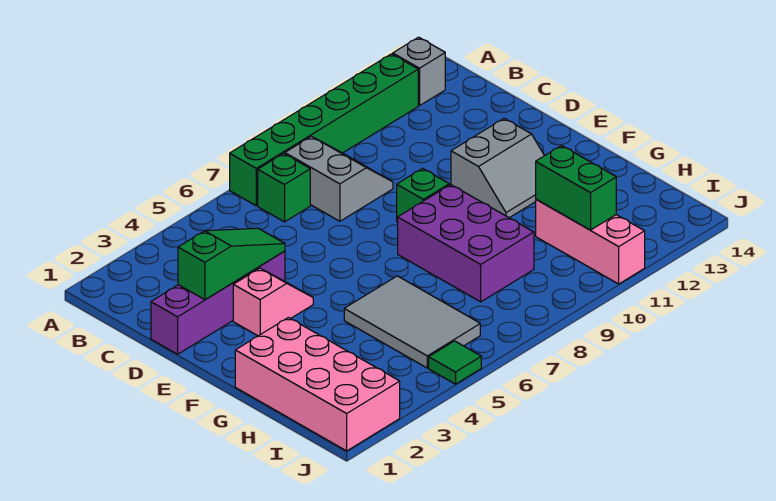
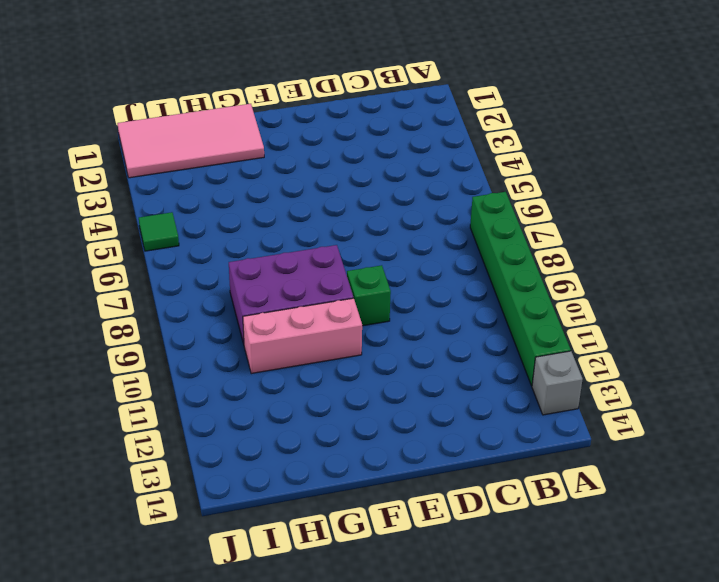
pink brick F10:H10 level 1 -> pink brick H11:J11 level 1
pink tile G1:J2 level 1 -> pink brick G1:J2 level 1
none -> green brick B7 level 1
none -> grey slope B8:C9 level 1 top 8
none -> purple brick D1:D4 level 1

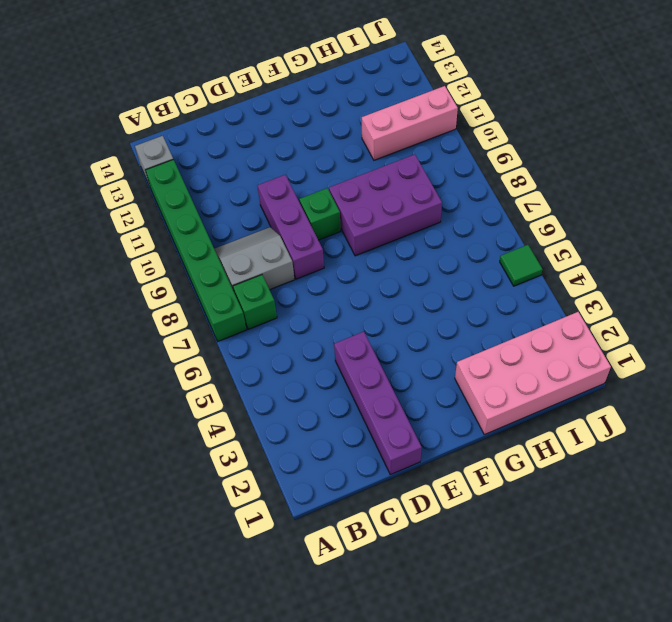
purple brick D8:D10 level 1 -> none
none -> pink slope E3:E4 level 1 top 3
none -> grey slope E11:F12 level 1 top E
none -> grey tile G5:I6 level 1

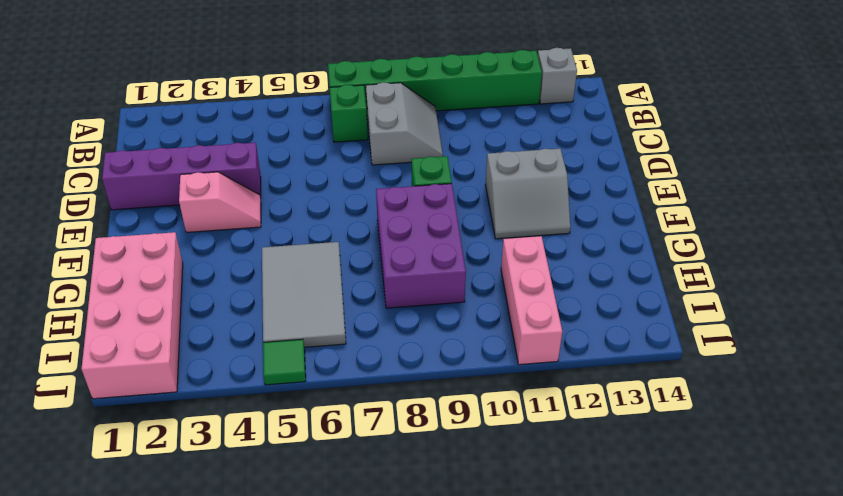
none -> green slope D2:D4 level 2 top 2
none -> green brick H11:I11 level 2

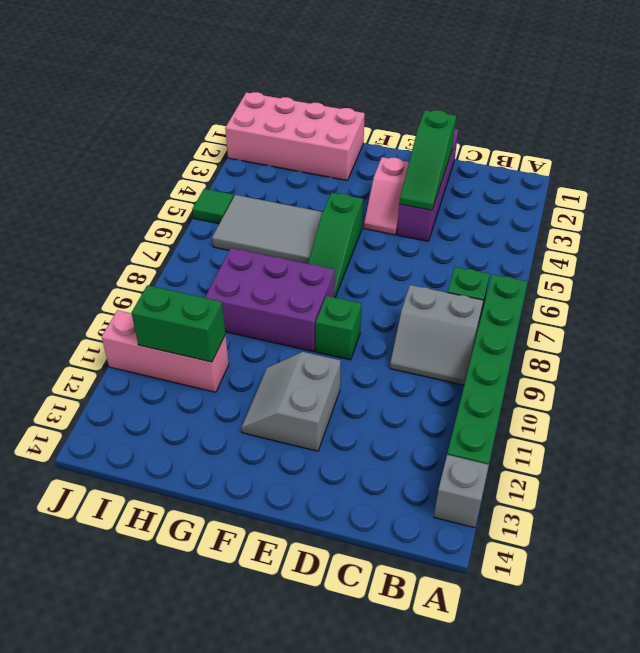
green slope F5:F7 level 1 top 5 -> none

